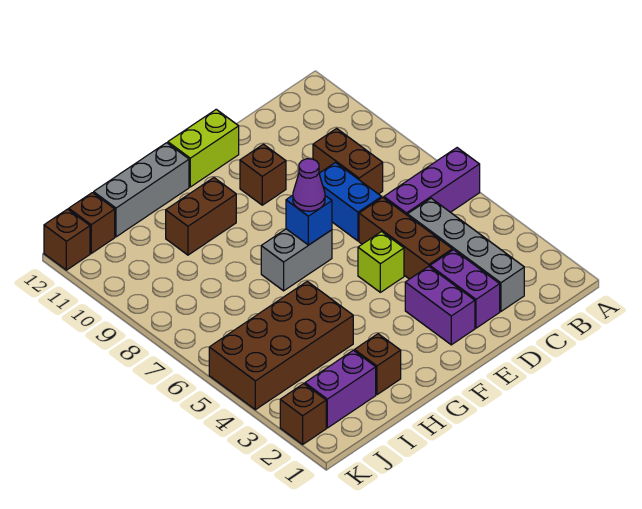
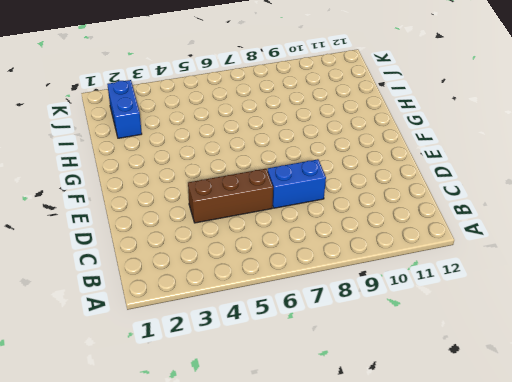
blue brick I2:J2 level 1 -> purple brick I2:J2 level 1
none -> purple brick A6:C6 level 1
none -> grey brick C2:C5 level 1
none -> brown brick C8:C9 level 1

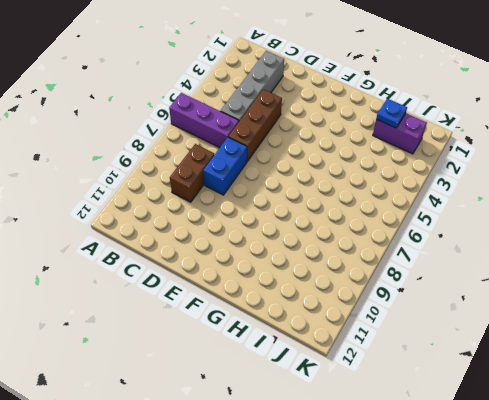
blue plate I2 level 2 -> none
none -> purple brick D2:D3 level 1
none -> purple brick E2:E3 level 1
none -> lime brick E5 level 1

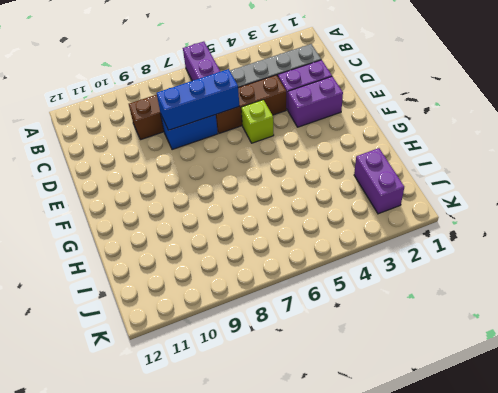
blue brick D6:D8 level 2 -> none
none -> brown brick E10 level 1
none -> lime brick E12:F12 level 1
none -> grey brick F7:G7 level 1

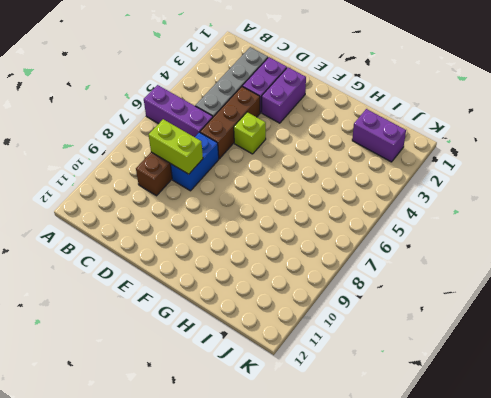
lime brick C8:D8 level 2 -> lime brick E12:F12 level 1
none -> brown brick E10 level 1
none -> grey brick F7:G7 level 1
none -> brown brick G10:H10 level 1

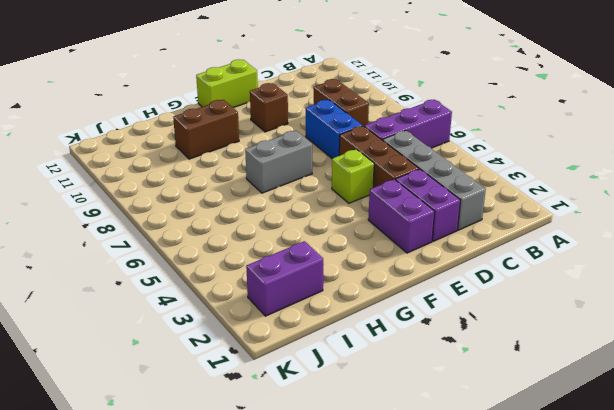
none -> grey brick G12:I12 level 1
none -> brown brick H2 level 1
none -> brown brick H4:K5 level 1

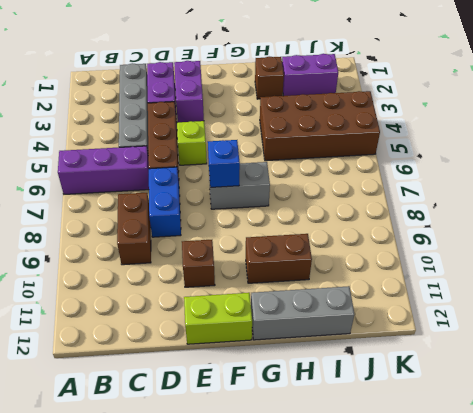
none -> brown brick J12 level 1
none -> brown brick K2 level 1
none -> brown brick K12 level 1

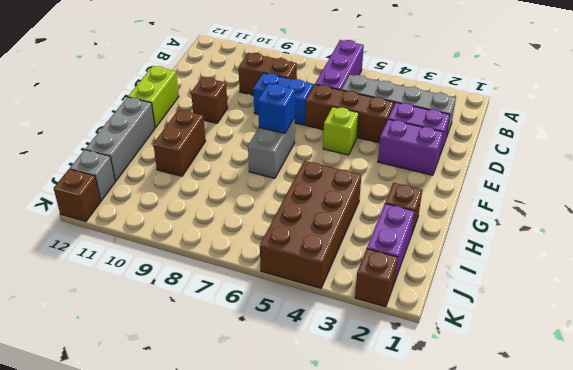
grey brick J12 level 1 -> brown brick J12 level 1
none -> purple cone F7 level 3

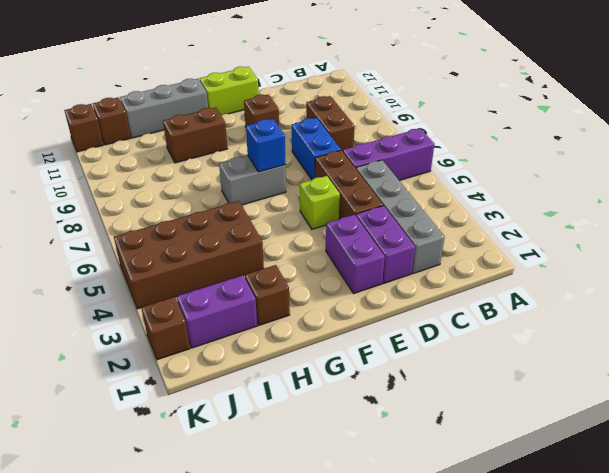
none -> purple cone F7 level 3

